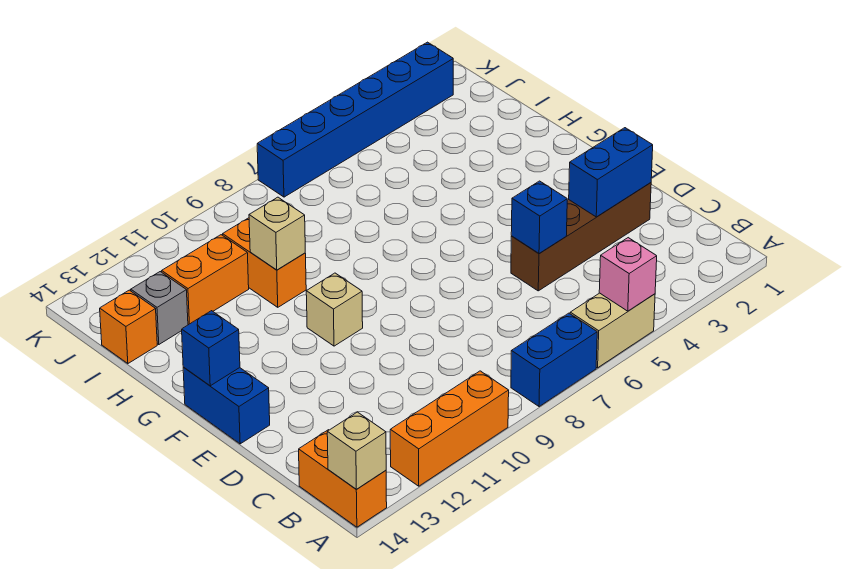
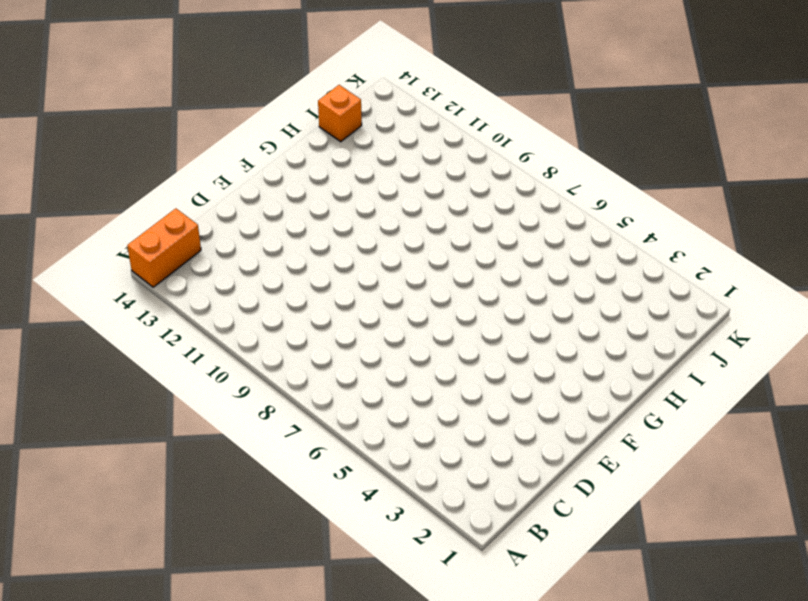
none -> tan brick A5:A6 level 1
none -> blue brick A7:A8 level 1
none -> orange brick A10:A12 level 1

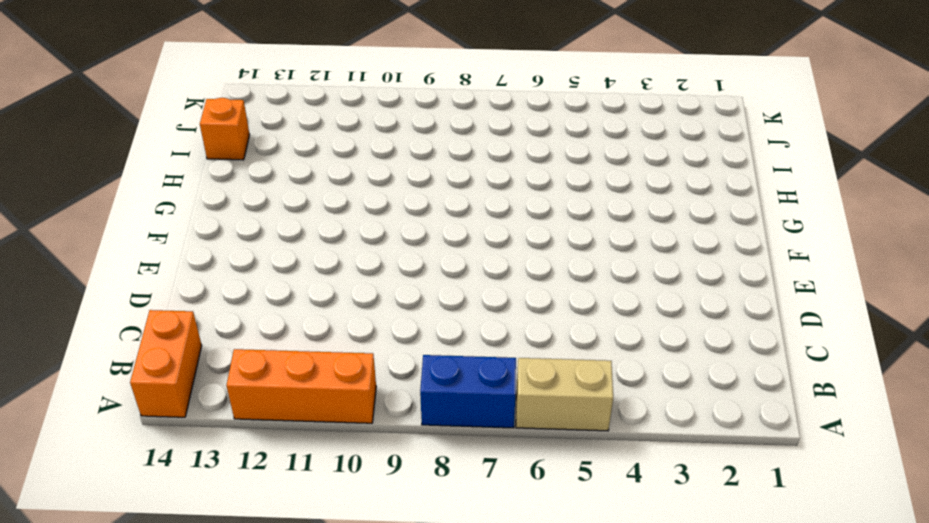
none -> brown brick D2:D5 level 1
none -> blue brick E14:F14 level 1
none -> tan brick F10 level 1

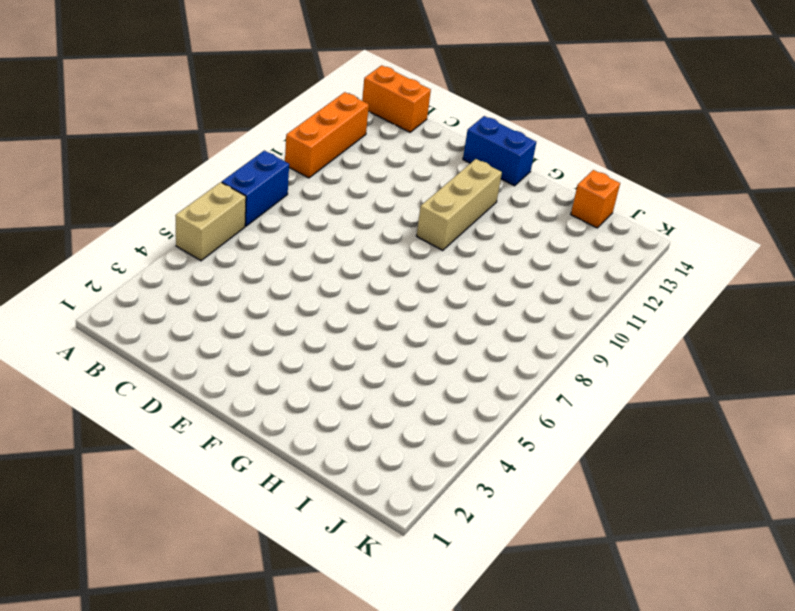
tan brick F10:F12 level 1 -> tan brick F10 level 1
none -> brown brick D2:D5 level 1
none -> orange brick H10:I10 level 1
none -> orange brick I11:I12 level 1

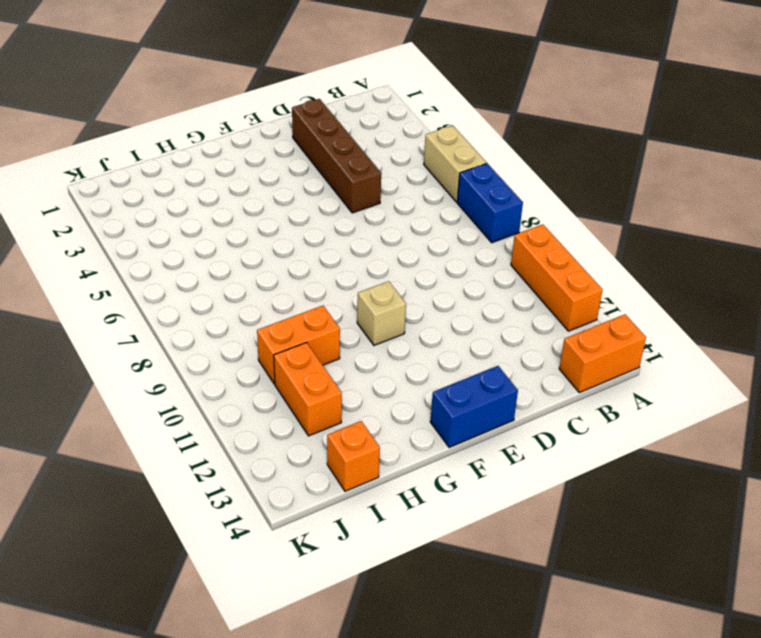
none -> grey brick I13 level 1
none -> blue brick K2:K7 level 1
none -> pink brick A5 level 2

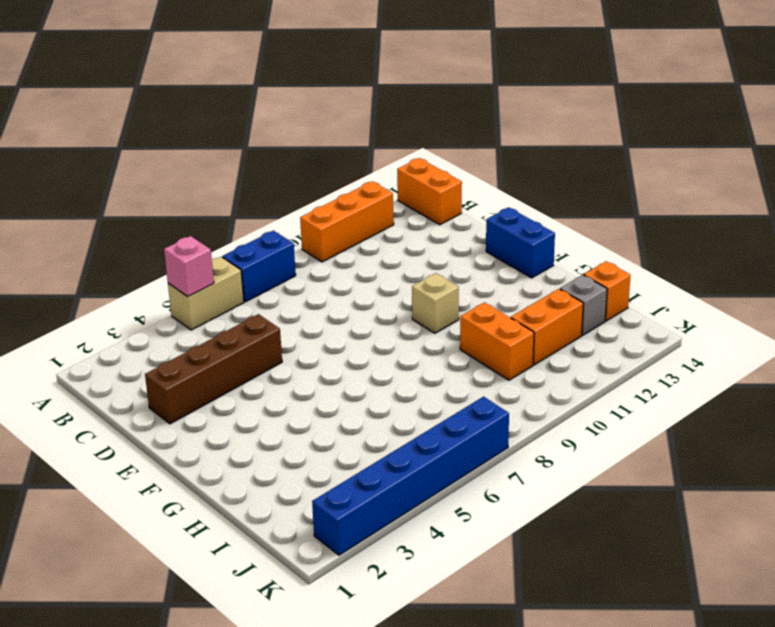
none -> tan brick A14 level 2
none -> blue brick D2:D3 level 2
none -> blue brick D5 level 2

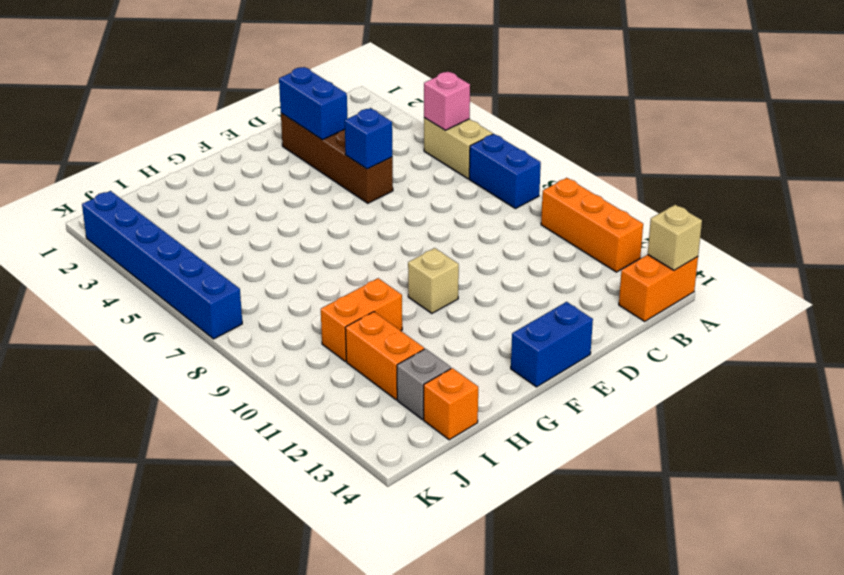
none -> blue brick F14 level 2
none -> tan brick H10 level 2

